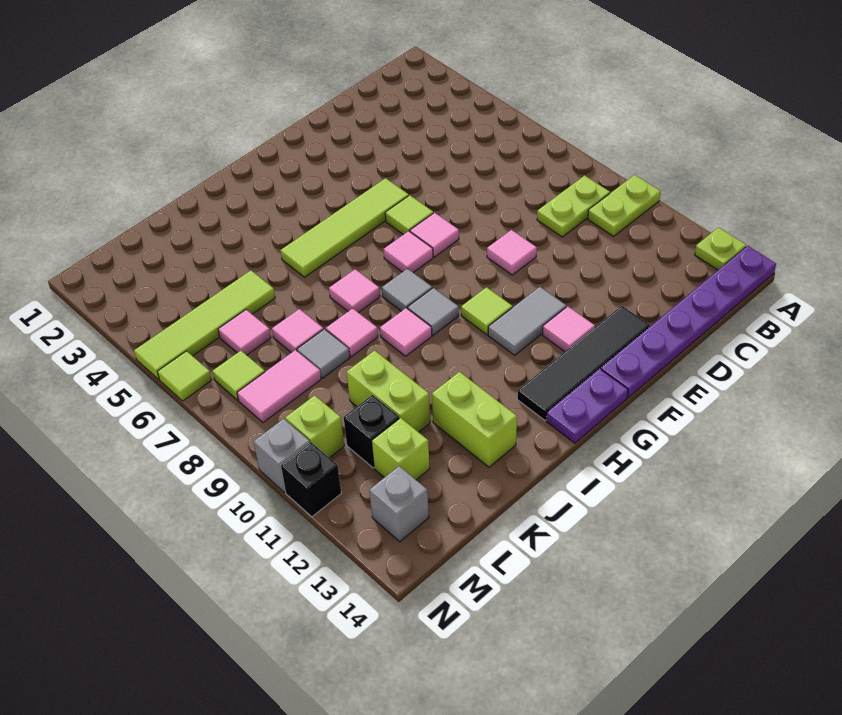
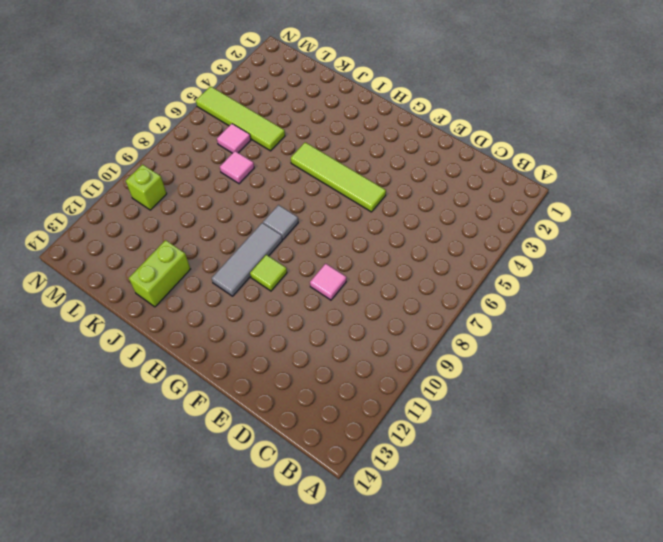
grey tile H9:H11 level 1 -> grey tile H9 level 1
none -> lime plate A10:B10 level 1
none -> lime plate A13 level 1
none -> purple plate A14:F14 level 1
none -> lime plate B9:C9 level 1

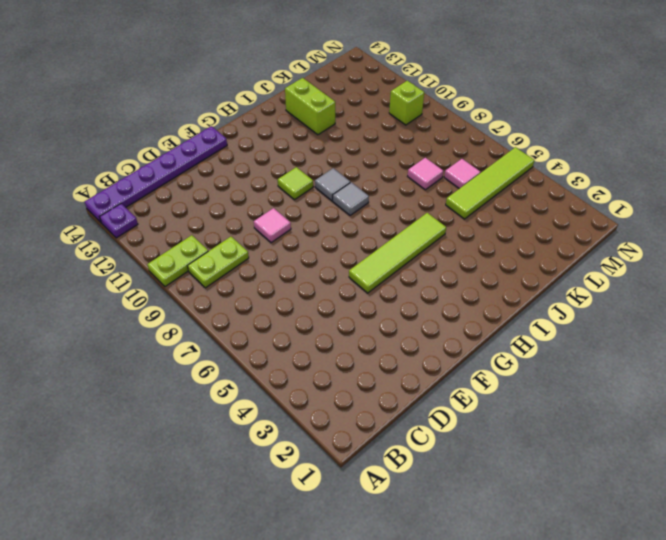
purple plate A13 level 1 -> lime plate A13 level 1
none -> black tile E13:H13 level 1
none -> lime tile F6 level 1
none -> pink tile F7 level 1
none -> grey tile F11:G11 level 1

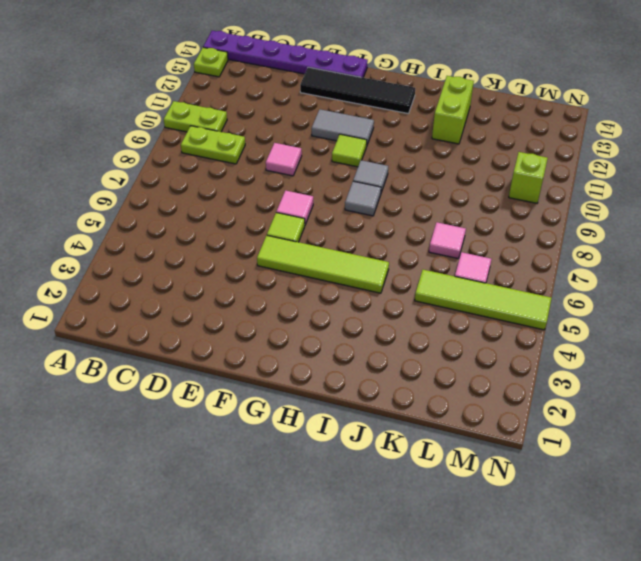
none -> pink tile F12 level 1
none -> pink tile G7 level 1
none -> purple plate G14:H14 level 1
none -> pink tile I7 level 1

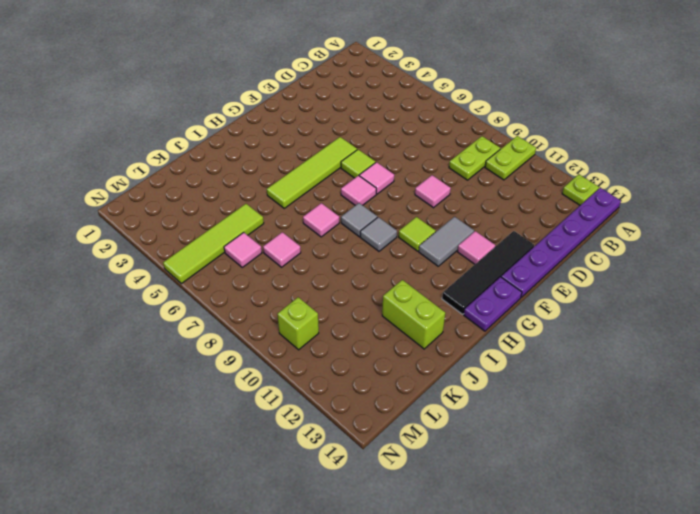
none -> pink tile I9 level 1
none -> pink tile J8 level 1
none -> grey tile K8 level 1
none -> lime brick K10:K11 level 1

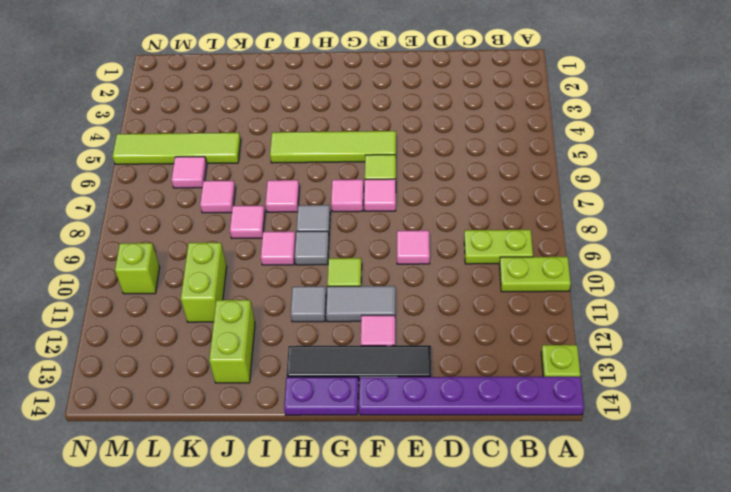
grey tile H11 level 1 -> grey tile K8 level 1
none -> pink tile L8:M8 level 1
none -> black brick L11 level 1
none -> lime brick L12 level 1
none -> lime tile M7 level 1

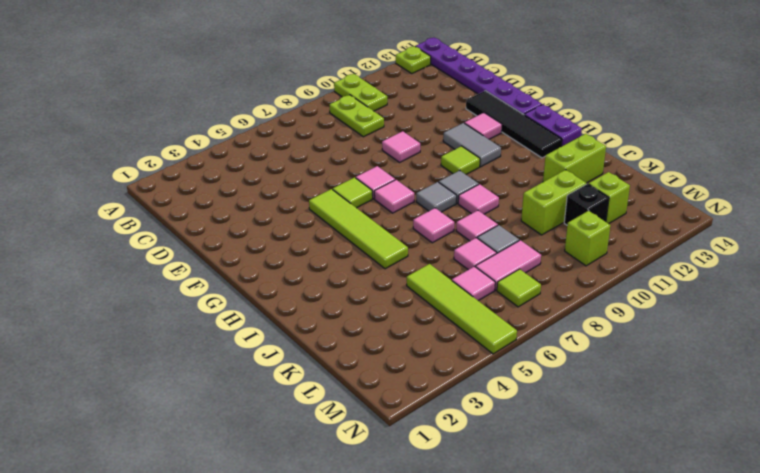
pink tile L7:L8 level 1 -> pink tile L8:M8 level 1
none -> grey brick M13 level 1
none -> lime tile N6 level 1
none -> grey brick N10 level 1
none -> black brick N11 level 1

